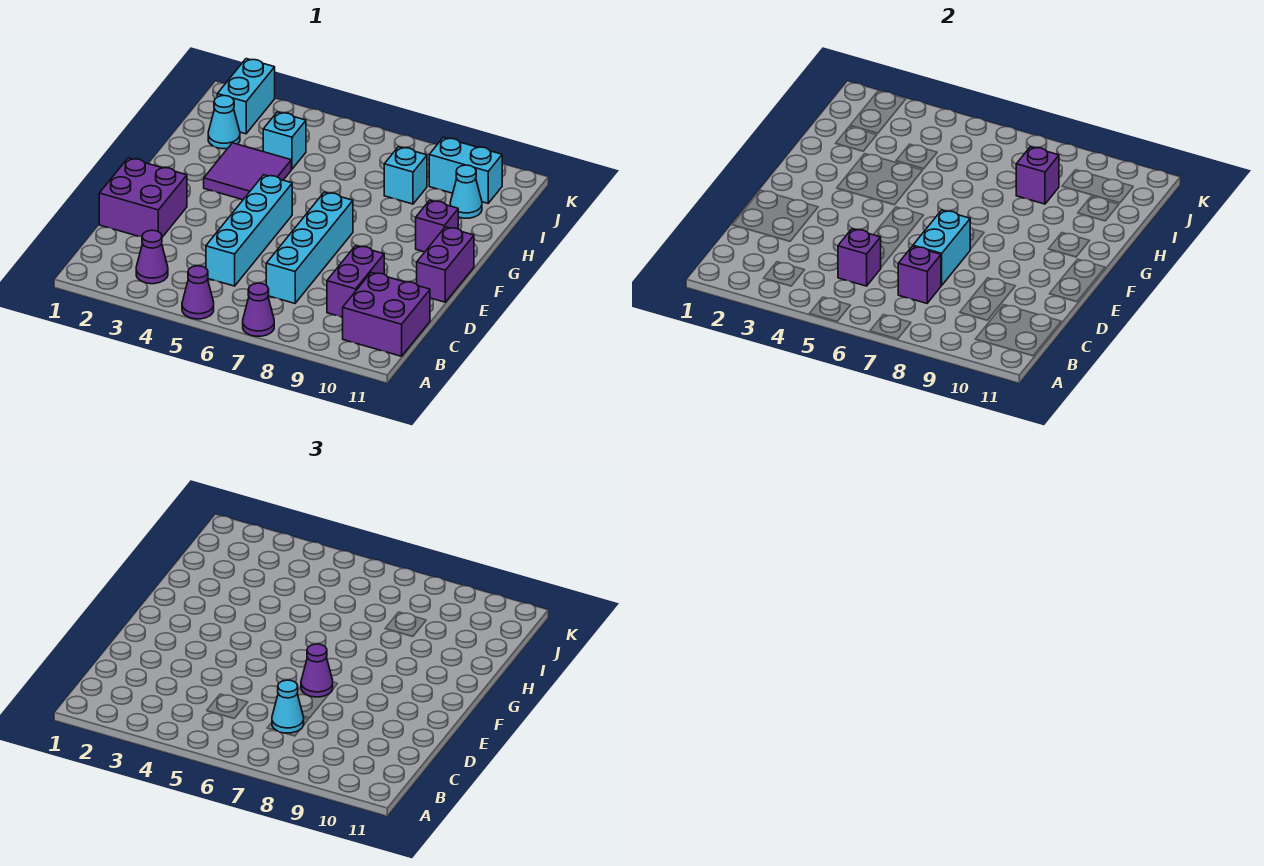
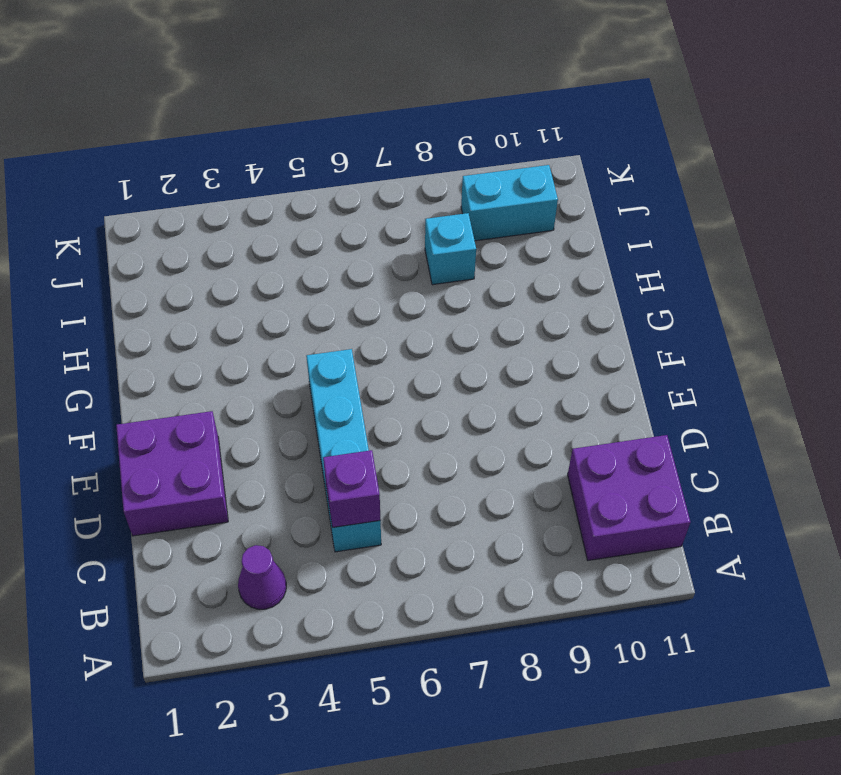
none -> purple cone A5 level 1
none -> purple cone A7 level 1
none -> cyan brick C7:F7 level 1

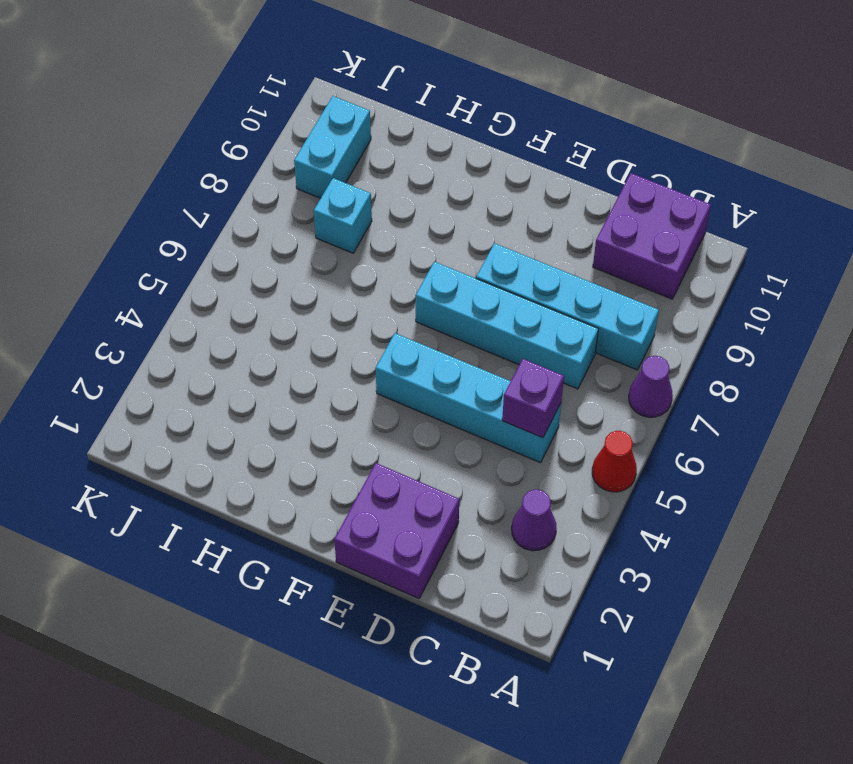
red cone A5 level 1 -> purple cone A5 level 1
cyan brick B8:E8 level 1 -> none
none -> purple brick C9:D9 level 1
none -> purple brick E11:F11 level 1
none -> purple tile G3:H4 level 1

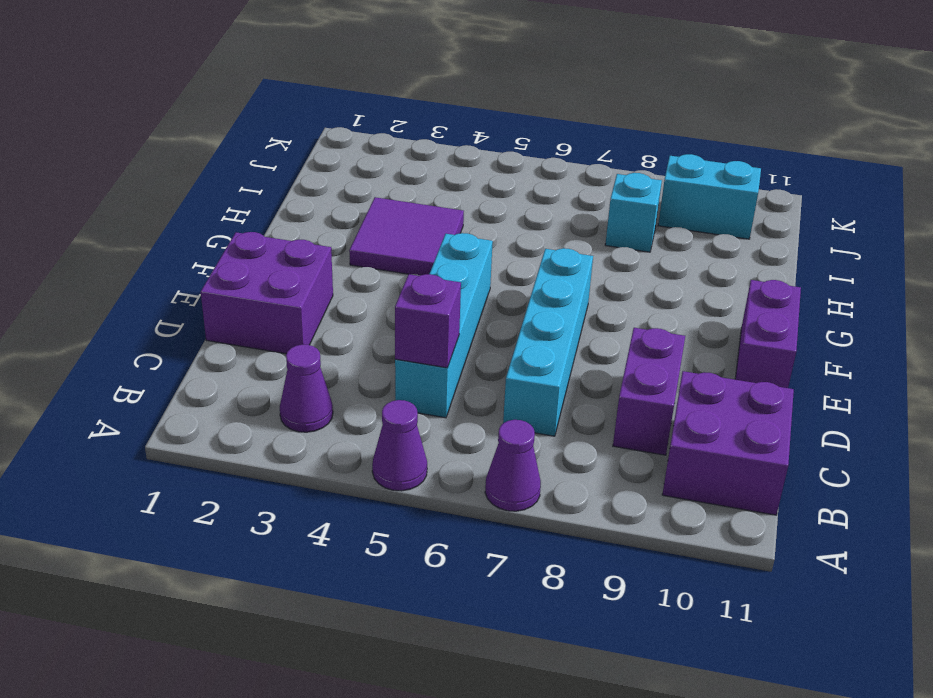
none -> purple brick G10 level 1
none -> cyan cone I2 level 1
none -> cyan brick I4 level 1

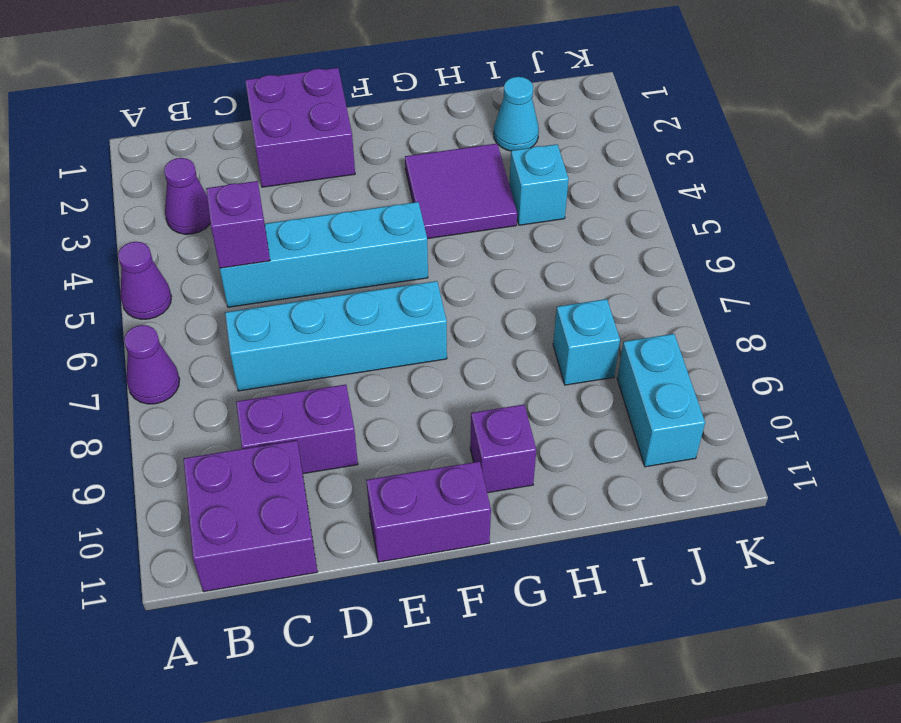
none -> cyan cone I10 level 1
none -> cyan brick J2:K2 level 1
none -> purple brick C7 level 2

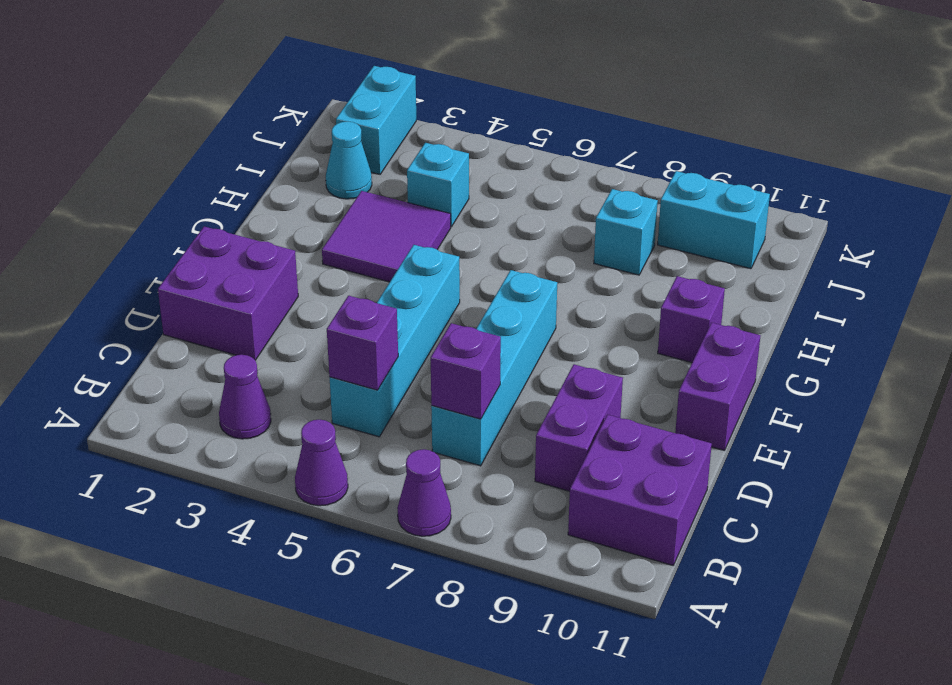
none -> cyan cone I10 level 1
none -> cyan brick D7:E7 level 2
none -> purple brick I8 level 2

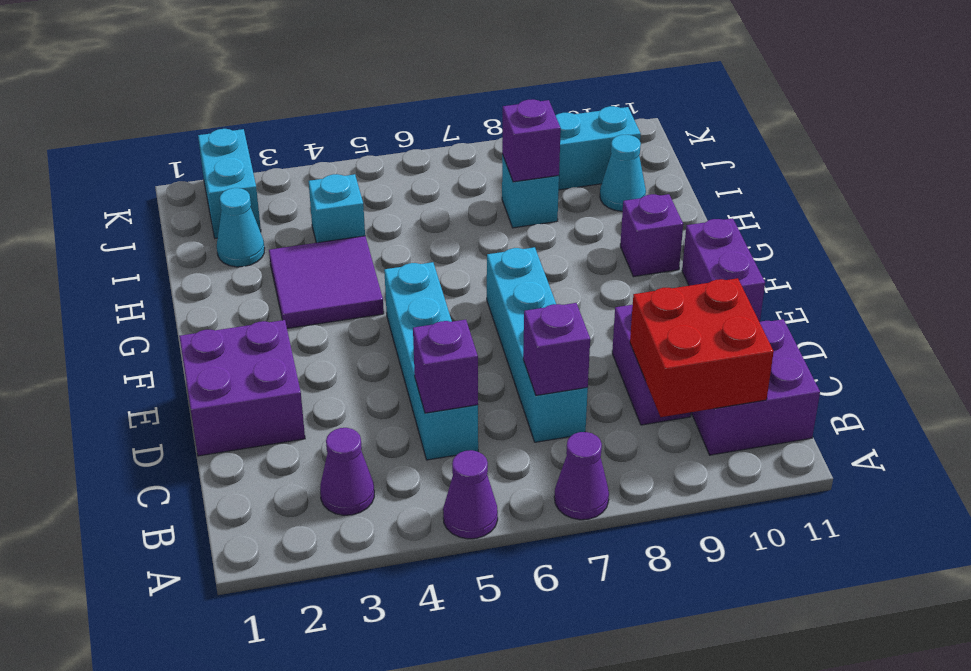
red brick B9:C10 level 2 -> none
none -> cyan brick D7:E7 level 2
none -> cyan cone C7 level 3
none -> purple cone E7 level 3

